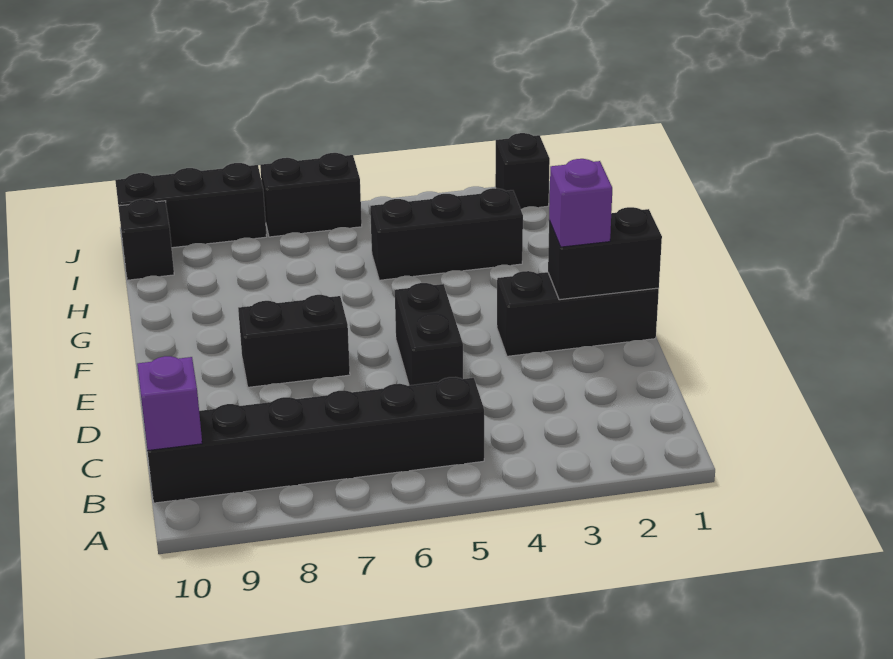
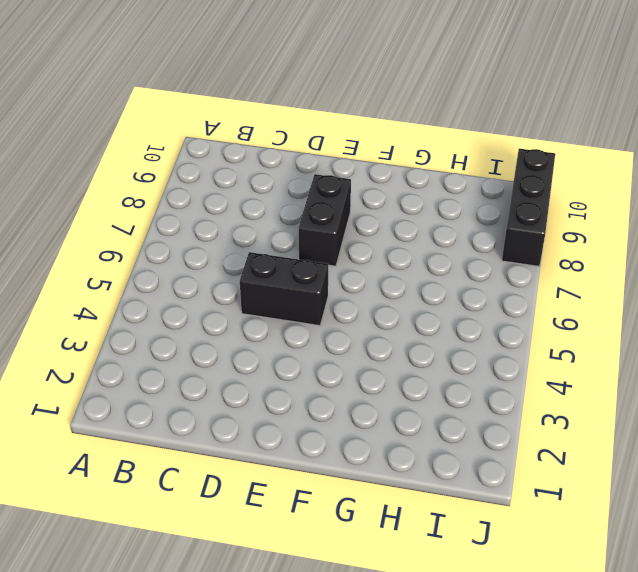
none -> black brick B5:B10 level 1
none -> black brick E1:E3 level 1
none -> black brick H3:H5 level 1

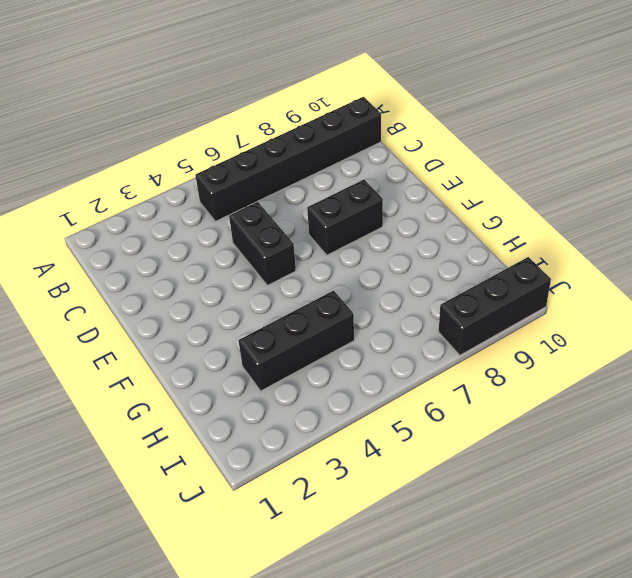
none -> black brick E1:E3 level 1
none -> black brick I10 level 1
none -> black brick J2 level 1

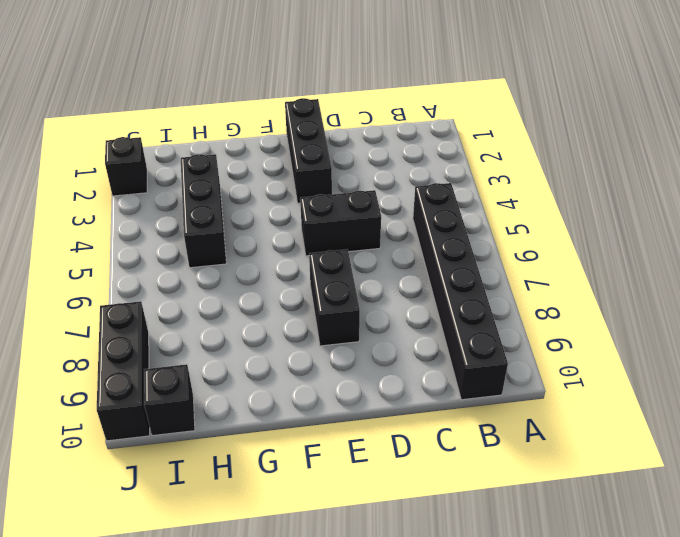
none -> black brick J6:J7 level 1
none -> purple brick B10 level 2
none -> black brick E1:E2 level 2

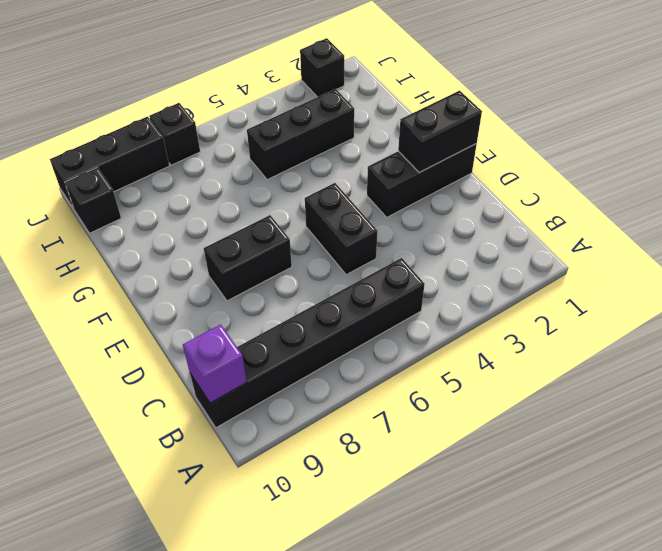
black brick J7 level 1 -> black brick J6:J7 level 1
none -> purple brick E2 level 3

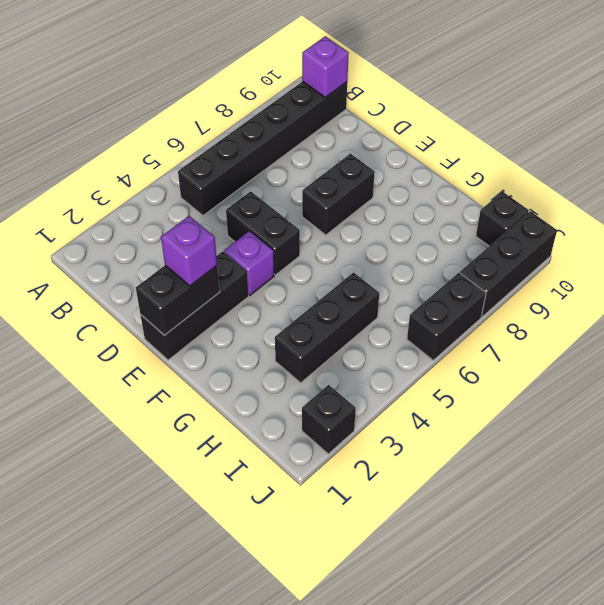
purple brick E4 level 1 -> none

